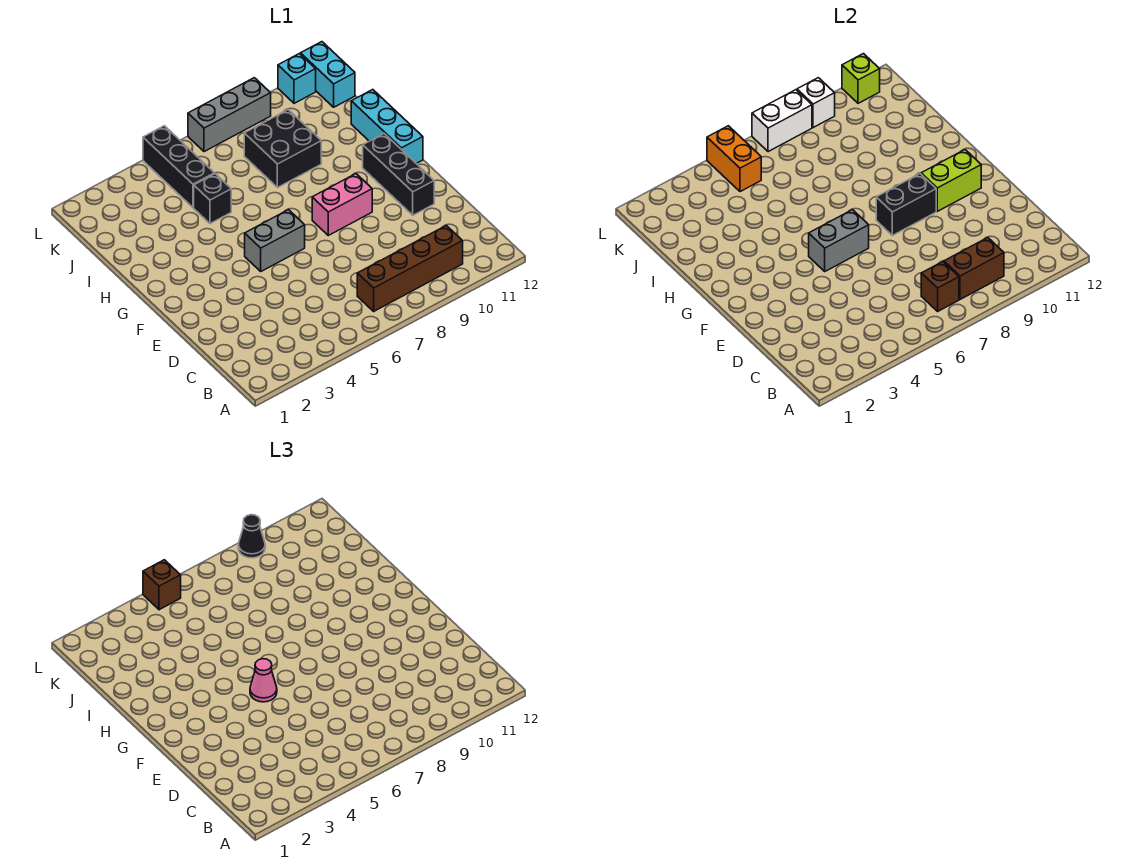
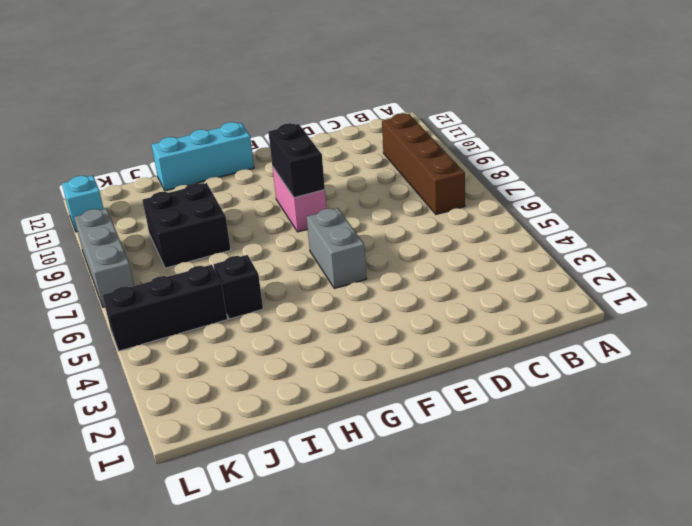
none -> black brick E11:G11 level 1
none -> cyan brick K12:L12 level 1
none -> brown brick B7 level 2

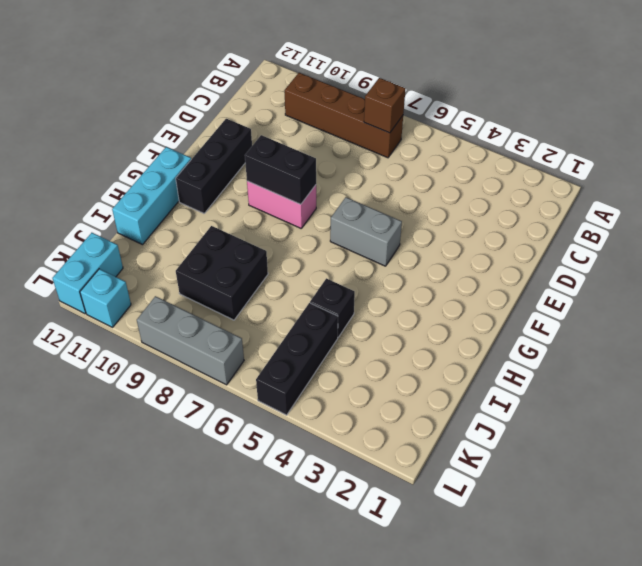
none -> brown brick B8:B9 level 2
none -> grey brick F5:F6 level 2
none -> lime brick F10:F11 level 2

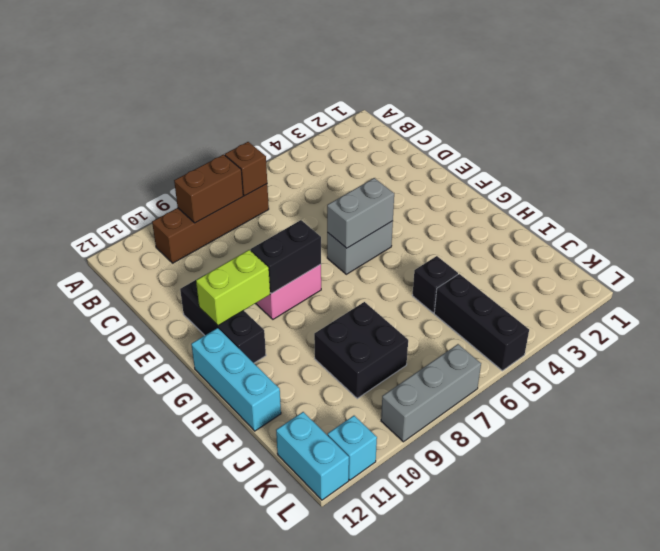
none -> orange brick K5:L5 level 2
none -> white brick L7:L8 level 2
none -> white brick L9 level 2

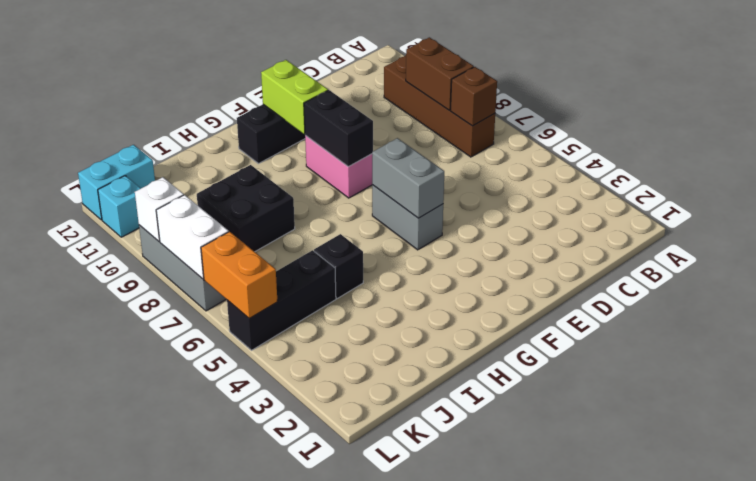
orange brick L5:L6 level 2 -> orange brick K5:L5 level 2
none -> cyan brick G12:I12 level 1
none -> lime brick L11 level 2
none -> pink cone F5 level 3

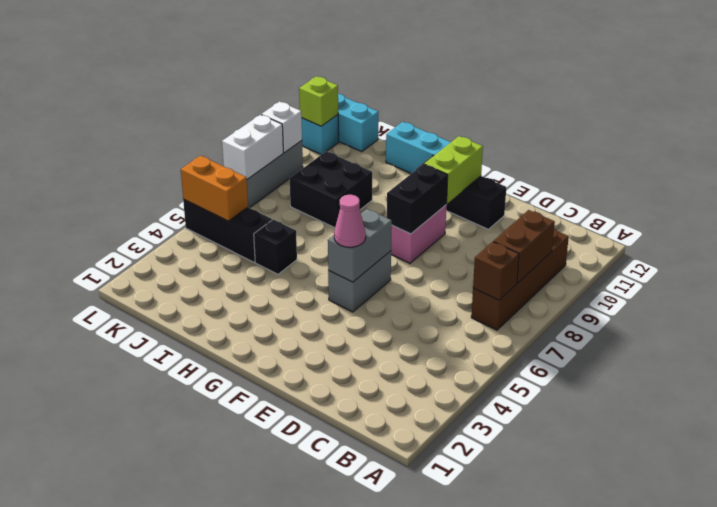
none -> brown brick L5 level 3
none -> black cone L9 level 3

